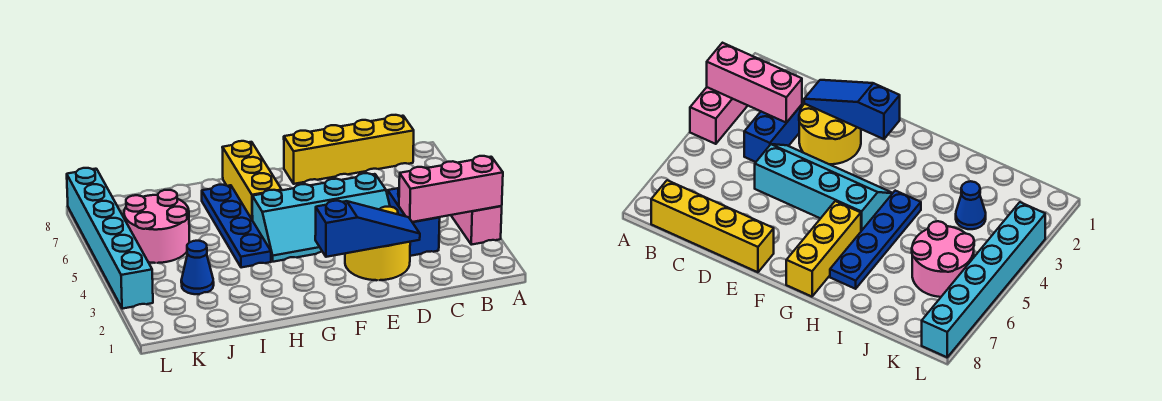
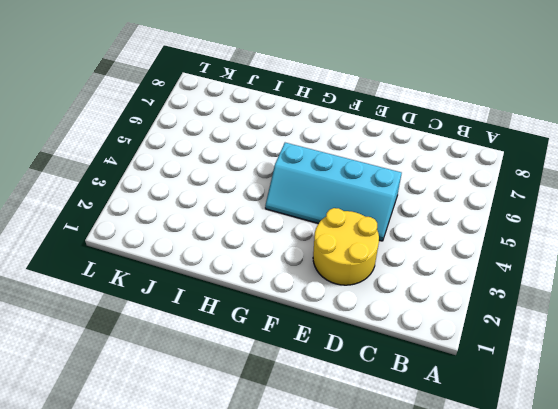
none -> pink brick A3:A4 level 1
none -> yellow brick B8:E8 level 1
none -> blue brick C3:C4 level 1

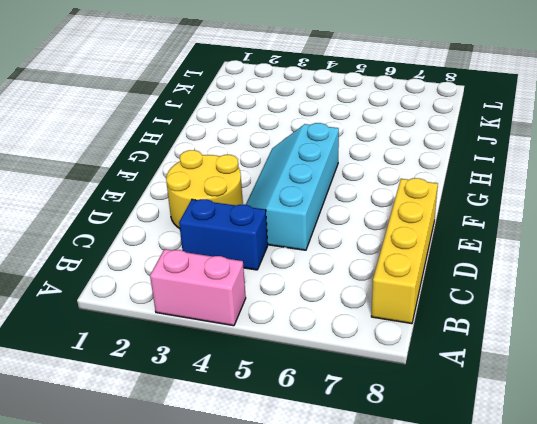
none -> yellow brick G6:G8 level 1
none -> blue plate H4:H7 level 1
none -> blue cone J3 level 1

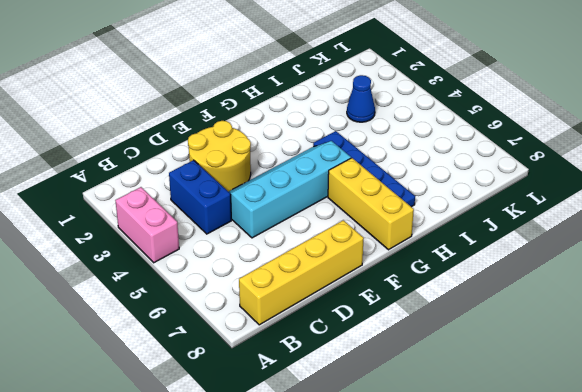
none -> pink round brick J5:K6 level 1
none -> cyan brick L3:L8 level 1
none -> pink brick A3:C3 level 2

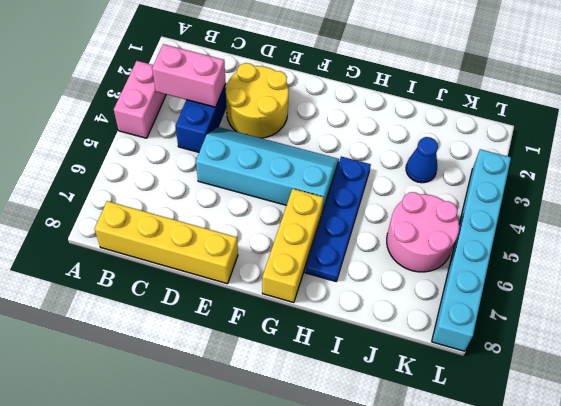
pink brick B3:C3 level 2 -> pink brick A3:C3 level 2
none -> blue slope D2:F2 level 2 top F

